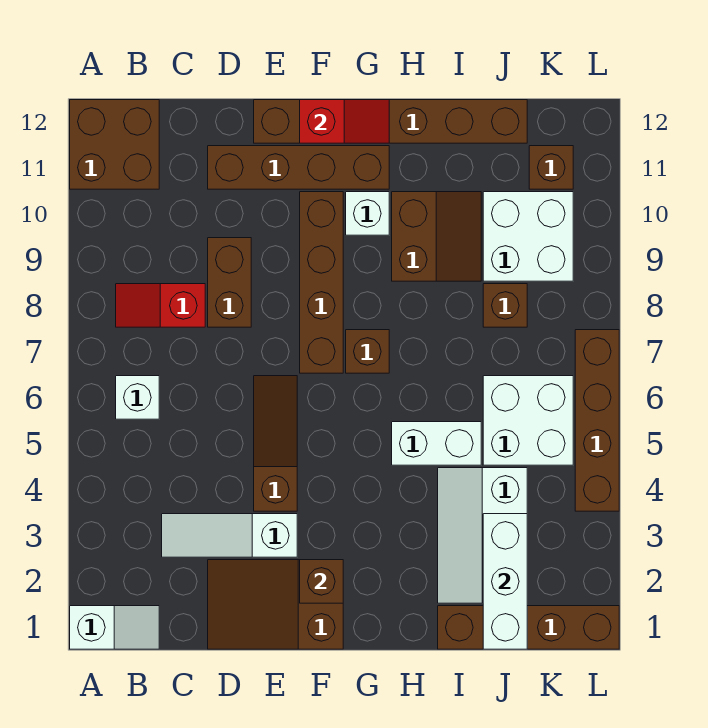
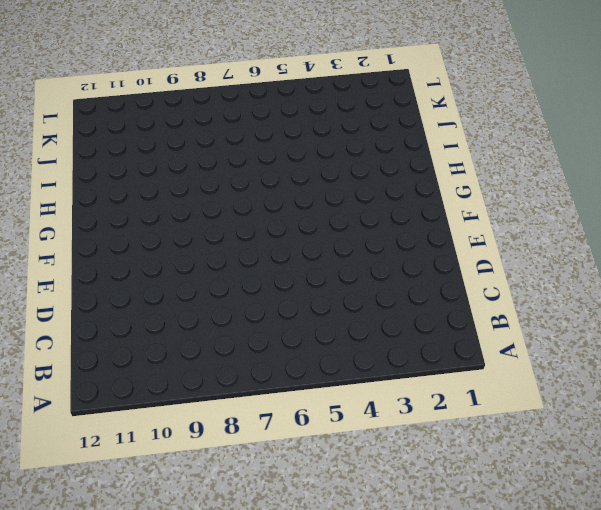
none -> white slope A1:B1 level 1 top A
none -> brown brick A11:B12 level 1
none -> white brick B6 level 1

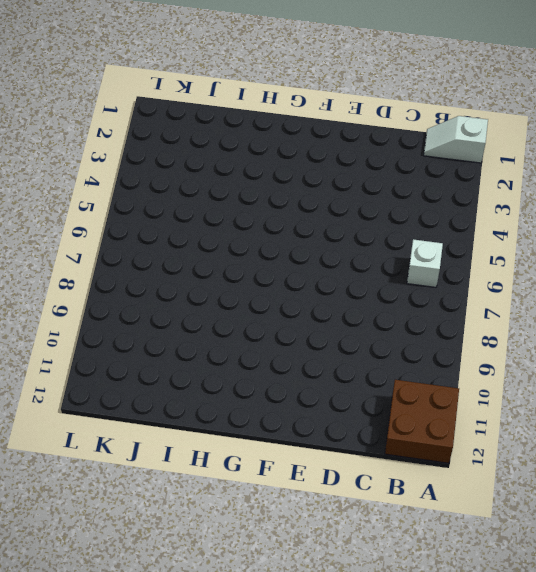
none -> red slope B8:C8 level 1 top C
none -> white slope C3:E3 level 1 top E
none -> brown slope D1:F2 level 1 top F

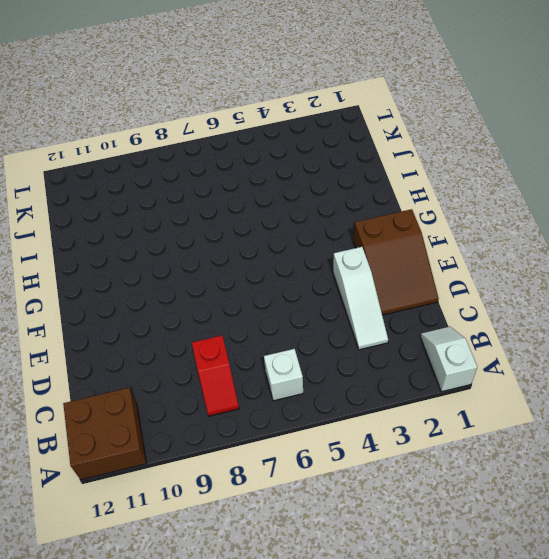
none -> brown brick D8:D9 level 1
none -> brown brick D11:G11 level 1
none -> brown slope E4:E6 level 1 top 4

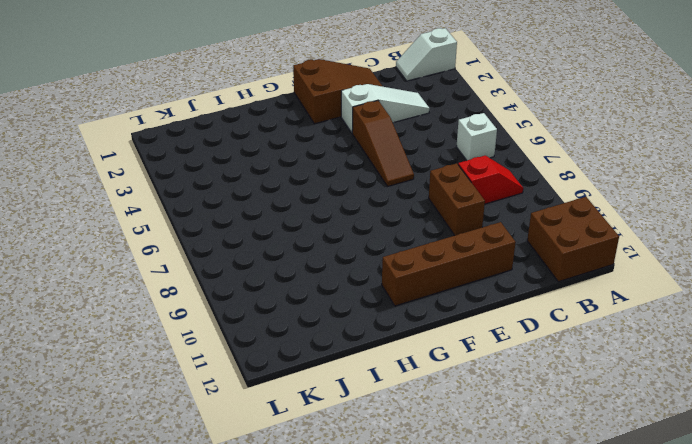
none -> brown brick E12:J12 level 1
none -> brown brick F7:F10 level 1
none -> brown brick G7 level 1

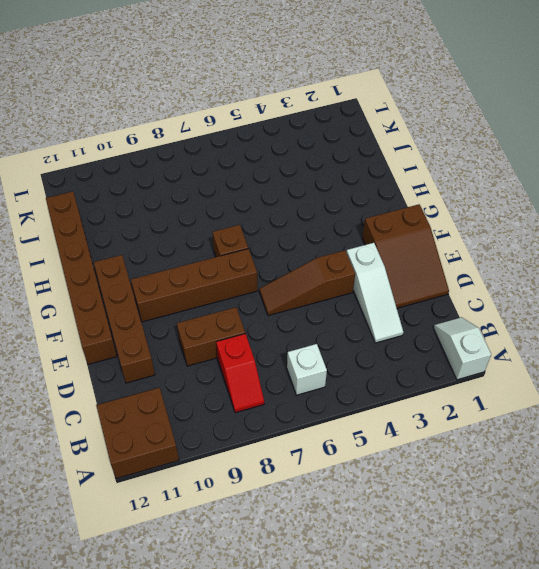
none -> white brick G10 level 1
none -> white brick H5:I5 level 1
none -> brown slope H9:I10 level 1 top H

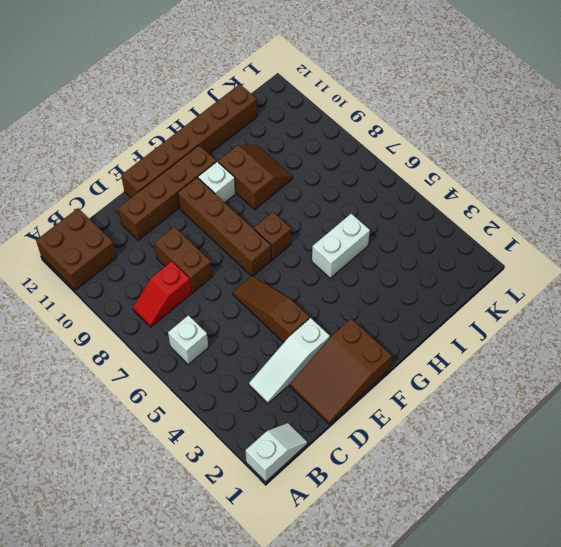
none -> brown brick I1:L1 level 1
none -> white slope I2:J4 level 1 top J
none -> white brick J5:K6 level 1

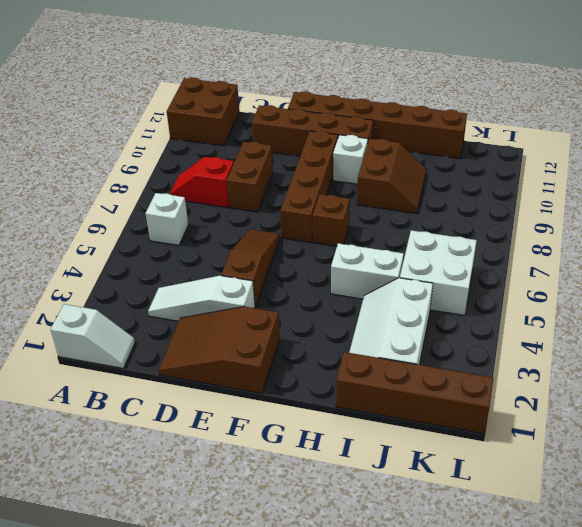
none -> brown brick J8 level 1
none -> white brick J9:K10 level 1
none -> brown brick K11 level 1

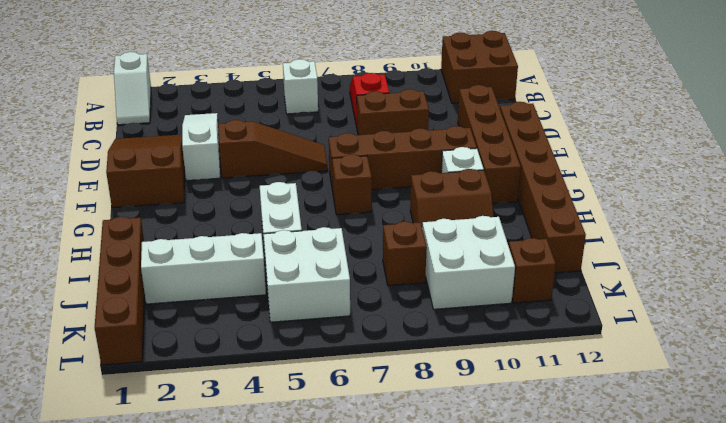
none -> brown brick L4:L7 level 1
none -> brown brick F2 level 2
none -> red slope F12:G12 level 2 top F

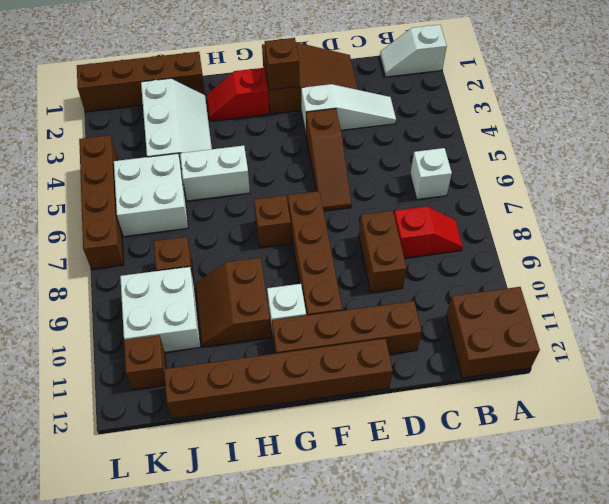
red slope G2:H2 level 1 top G -> red slope F12:G12 level 2 top F
none -> white brick J1:J3 level 2

